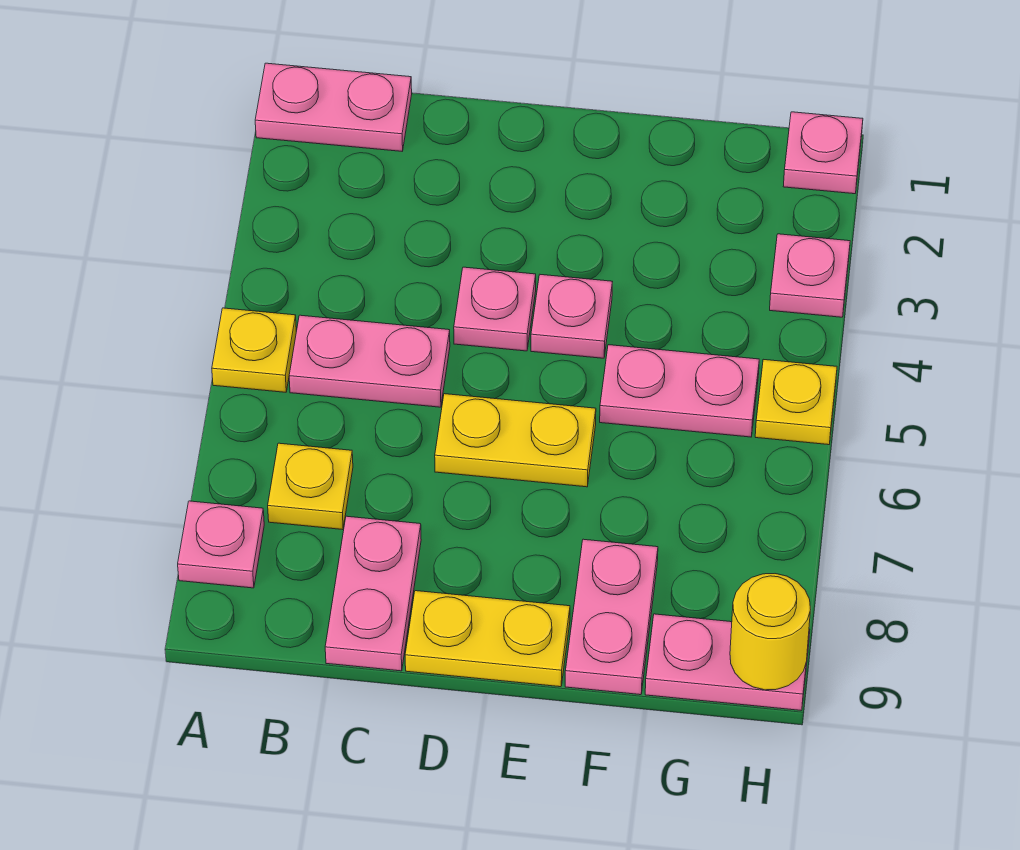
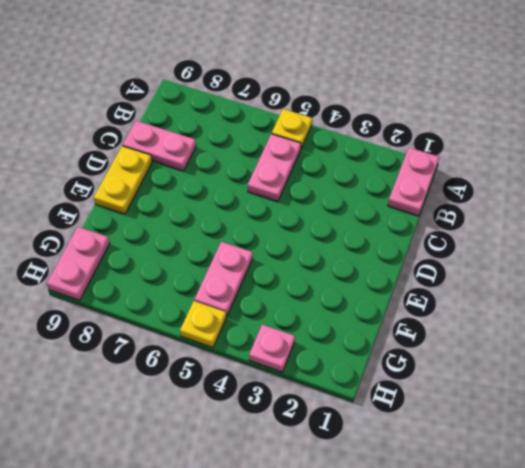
none -> pink plate A8 level 1
none -> yellow plate B7 level 1
none -> pink plate D4 level 1

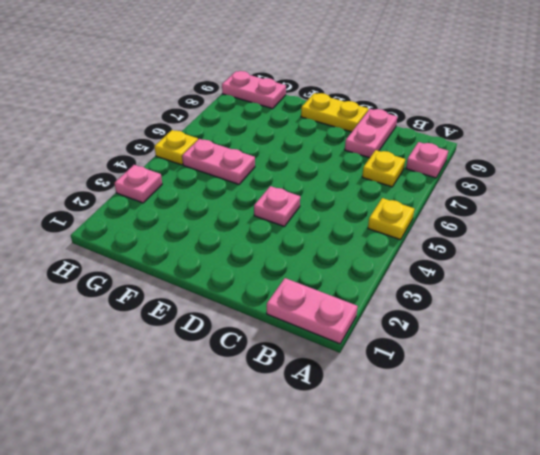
none -> pink plate B5:C5 level 1
none -> yellow plate D6:E6 level 1
none -> pink plate E4 level 1

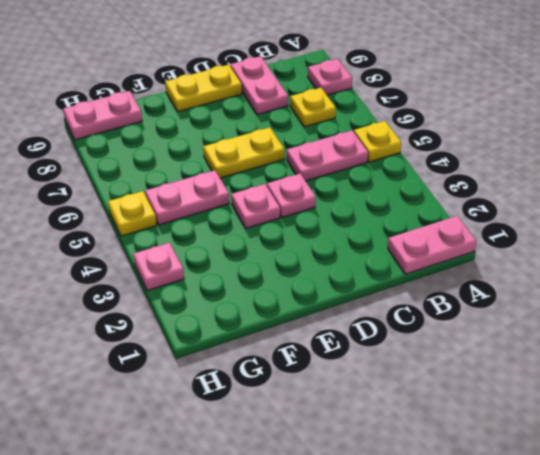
none -> pink plate F8:F9 level 1
none -> pink plate H1 level 1
none -> yellow round brick H9 level 2

